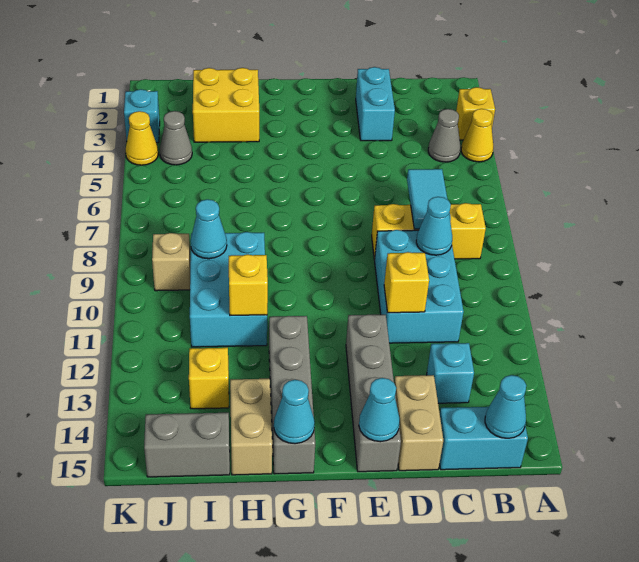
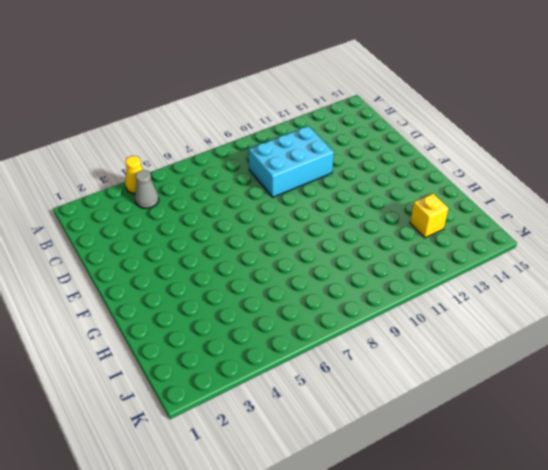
none -> yellow brick A3 level 1
none -> yellow brick B8:D8 level 1
none -> cyan brick B15:C15 level 1

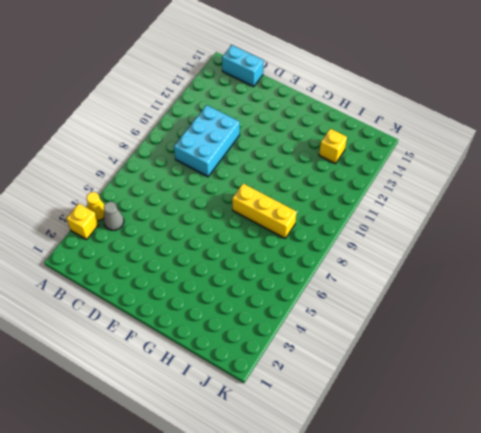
yellow brick G8:I8 level 1 -> yellow brick B8:D8 level 1
none -> cyan brick C13 level 1
none -> cyan brick D2:D3 level 1
none -> tan brick D14:D15 level 1

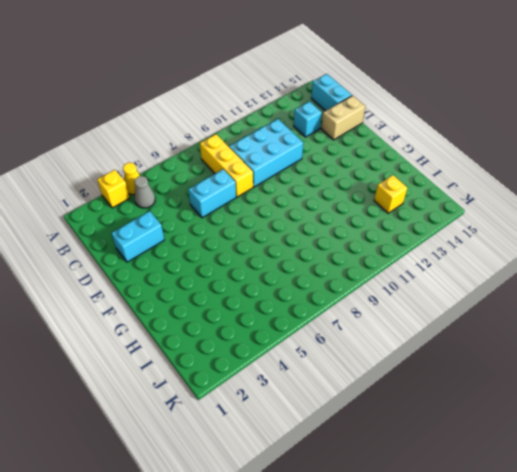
cyan brick D6:D7 level 1 -> none
none -> grey brick E12:E15 level 1
none -> grey brick G12:G15 level 1
none -> yellow brick H2:I3 level 1

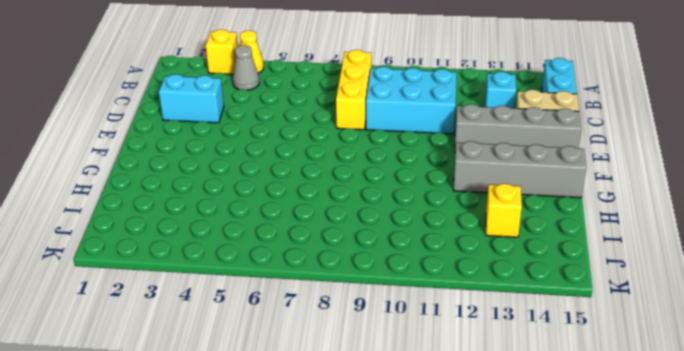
none -> yellow brick H2:I3 level 1
none -> cyan brick H9:I11 level 1
none -> tan brick H14:H15 level 1

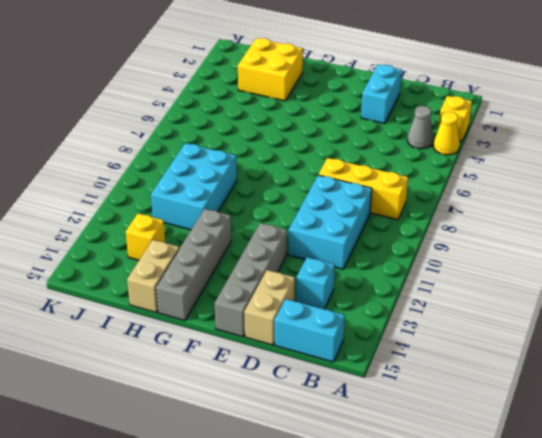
none -> grey brick I15:J15 level 1
none -> grey cone J4 level 1
none -> tan brick J9 level 1

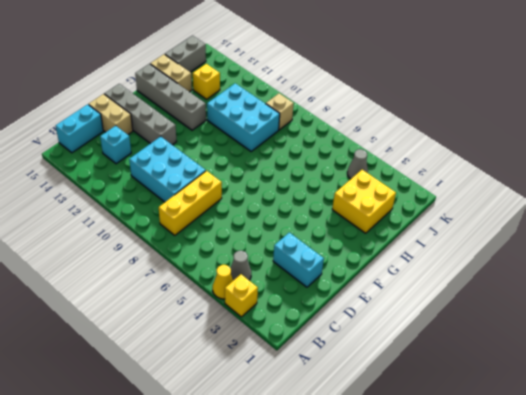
none -> cyan brick K3 level 1
none -> yellow cone K4 level 1
none -> cyan cone B15 level 2

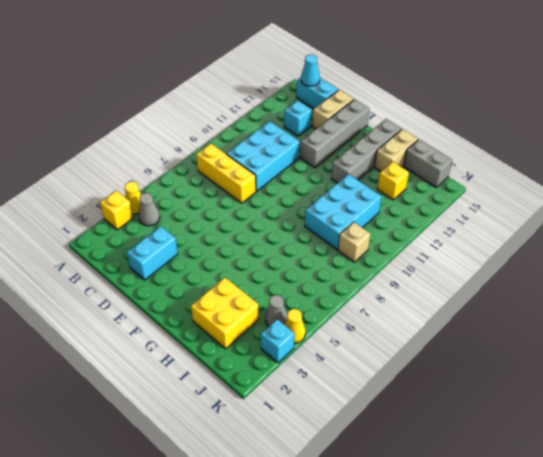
none -> cyan tile C7:C8 level 2
none -> cyan cone C9 level 2
none -> yellow brick D11 level 2

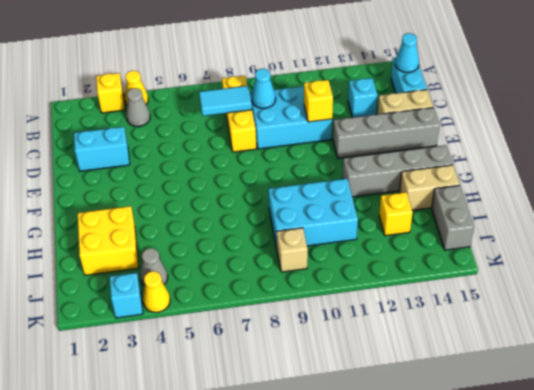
none -> cyan cone E15 level 2
none -> cyan cone G15 level 2
none -> yellow brick H11 level 2

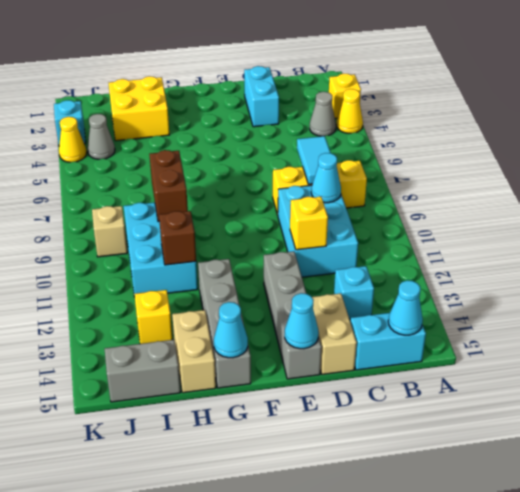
brown brick H8:H9 level 2 -> none
brown brick H11 level 2 -> yellow brick H11 level 2
none -> cyan cone I9 level 2

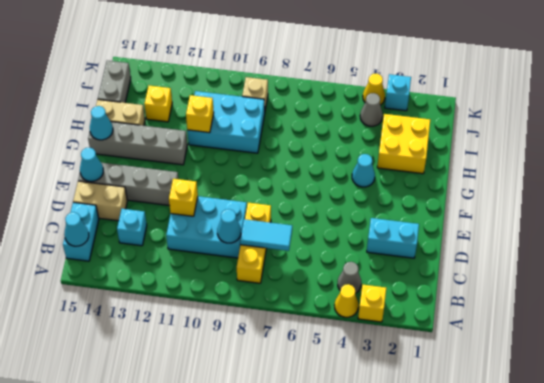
cyan cone G4 level 1 -> cyan cone I9 level 2

